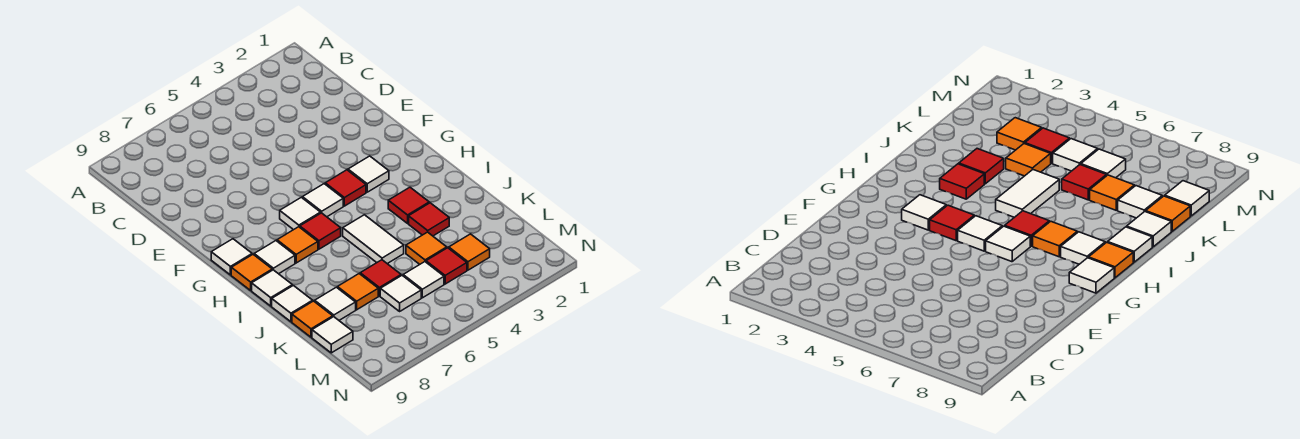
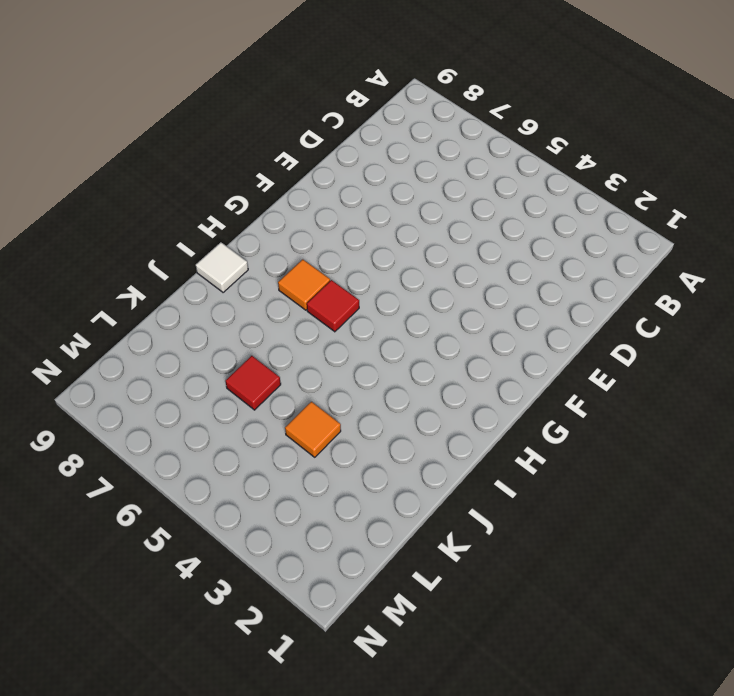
none -> white tile G3 level 1
none -> red tile G4 level 1
none -> white tile G5 level 1

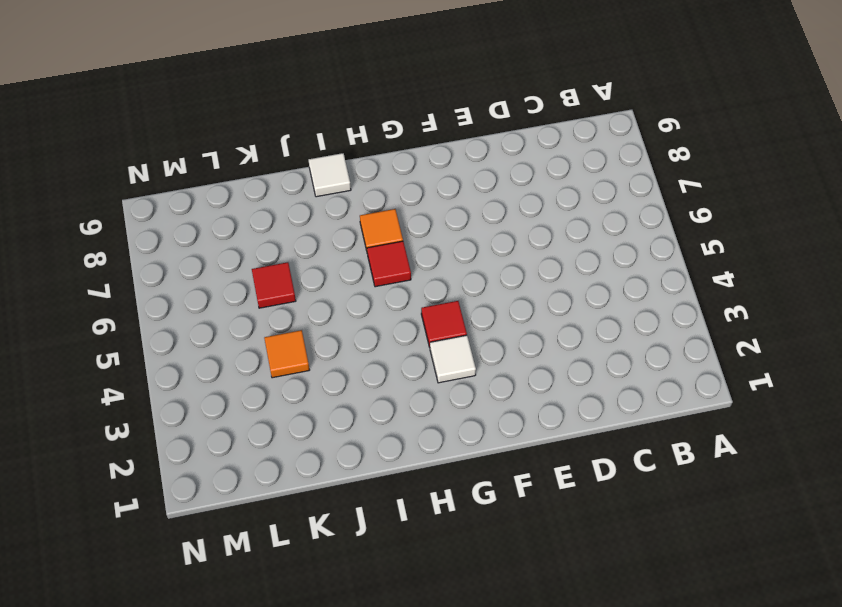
none -> white tile G5 level 1
none -> white tile G6 level 1
none -> white tile G9 level 1

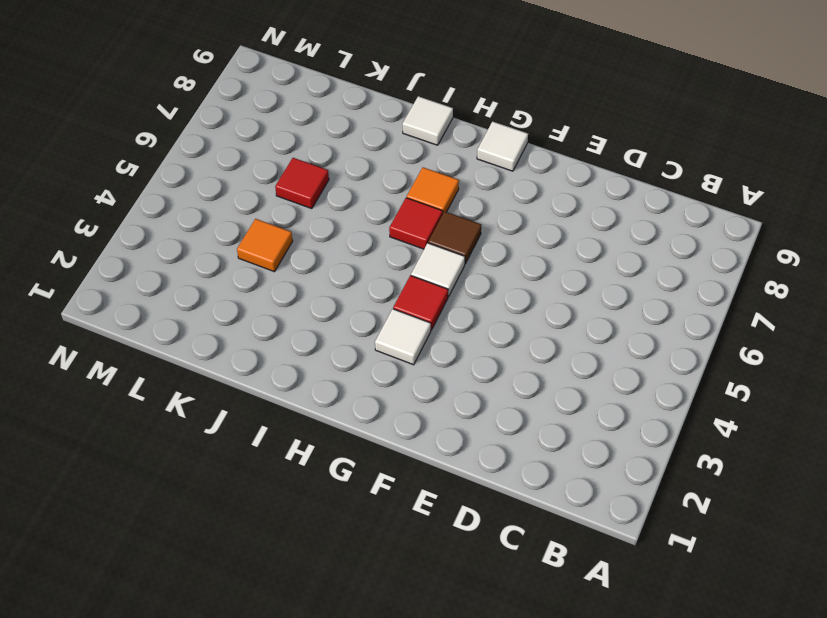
brown tile G6 level 1 -> white tile G6 level 1
none -> white tile H8 level 1
none -> orange tile H9 level 1
none -> red tile I3 level 1

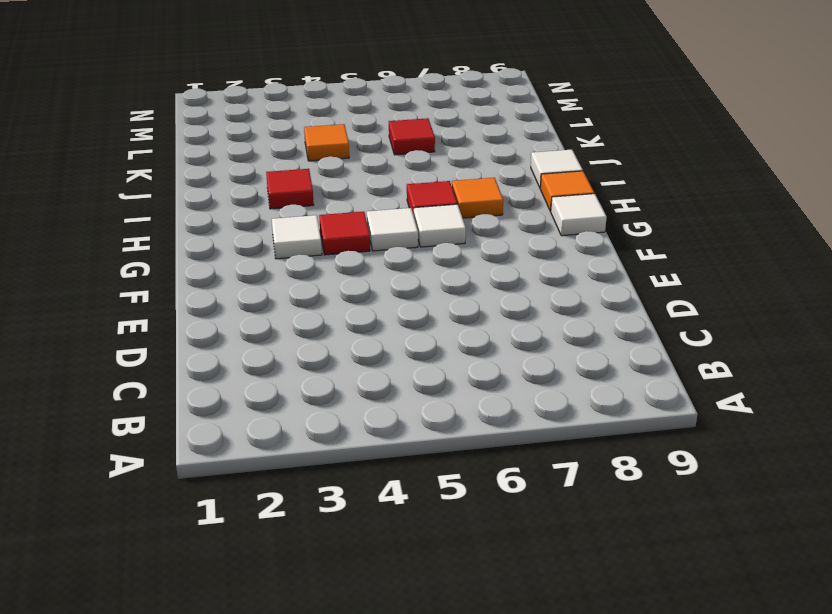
none -> white tile H8 level 1
none -> white tile I5:J5 level 1
none -> red tile J3 level 1

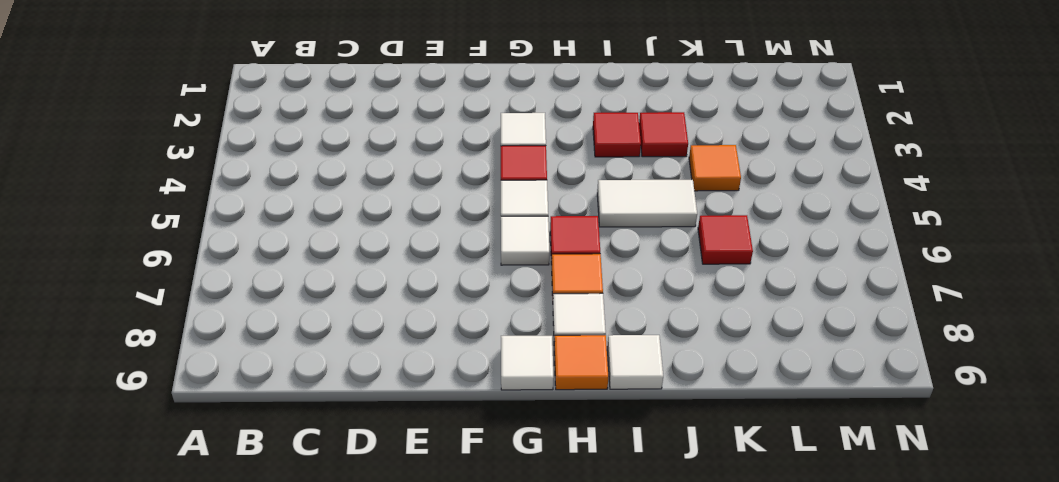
none -> white tile J9 level 1
none -> orange tile K7 level 1
none -> white tile K8 level 1

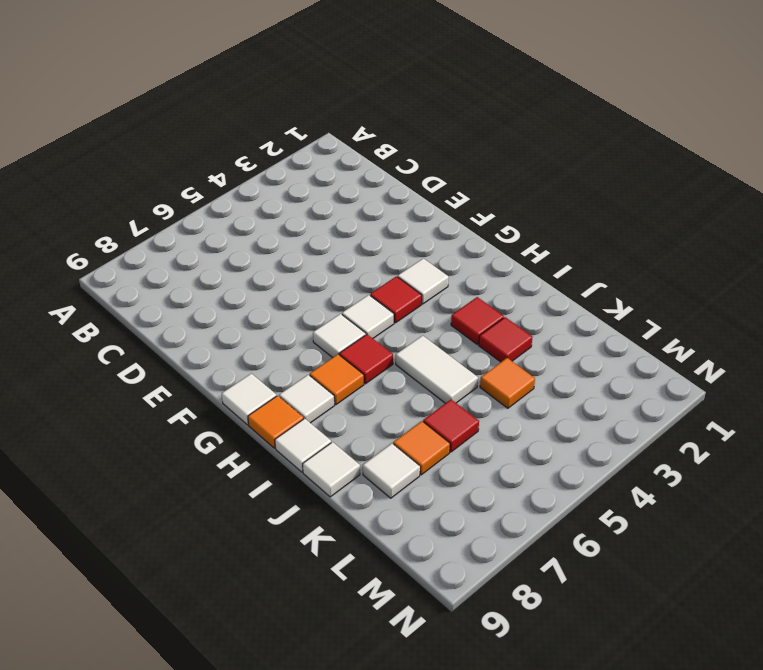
none -> orange tile K9 level 1
none -> orange tile L3 level 1
none -> red tile L4 level 1

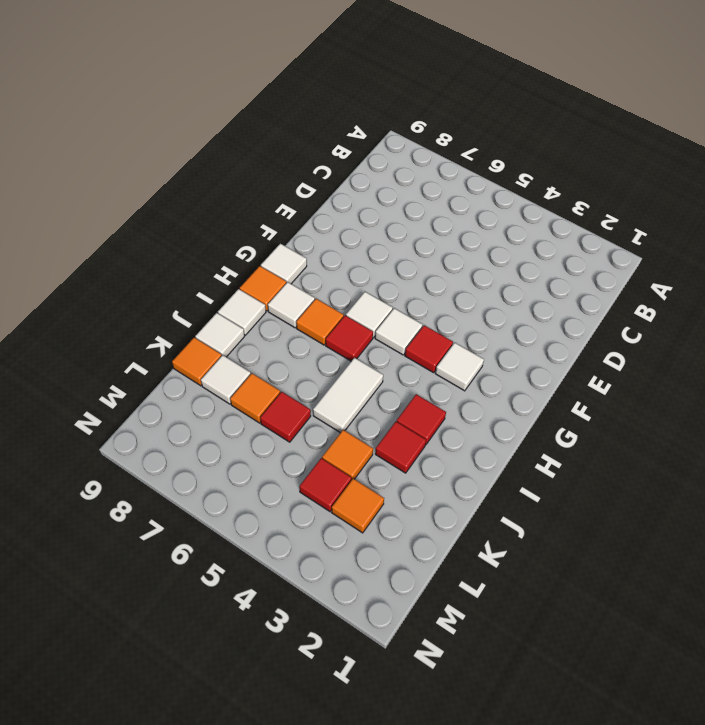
none -> white tile L5 level 1
none -> white tile L6 level 1
none -> white tile L9 level 1

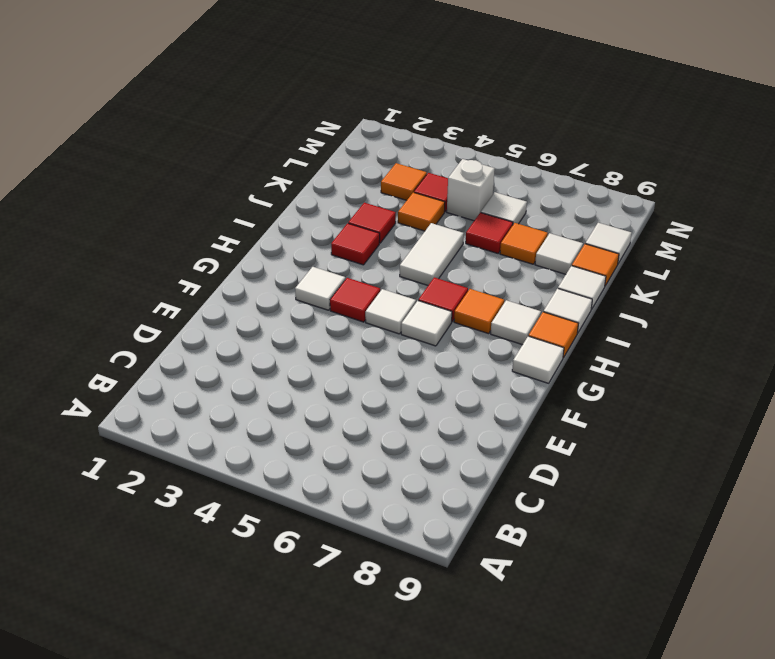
white brick L5 level 1 -> white tile L5 level 1

